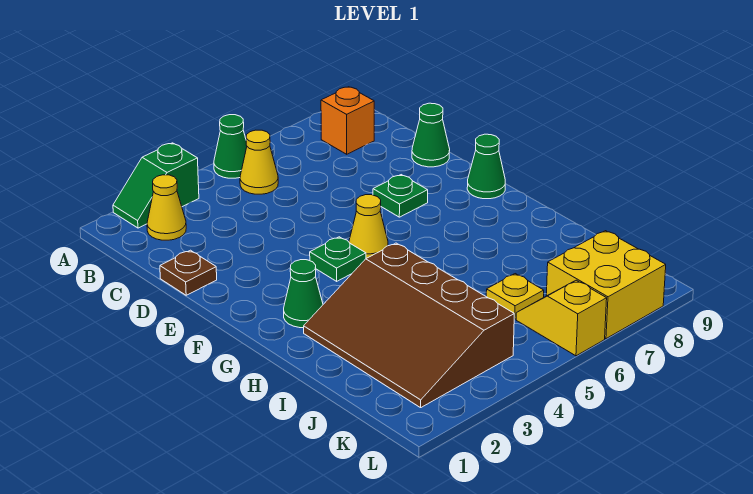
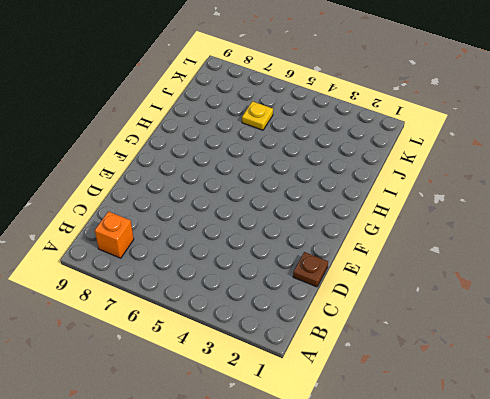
none -> green slope A2:A3 level 1 top 3
none -> green cone A5 level 1
none -> yellow cone B2 level 1

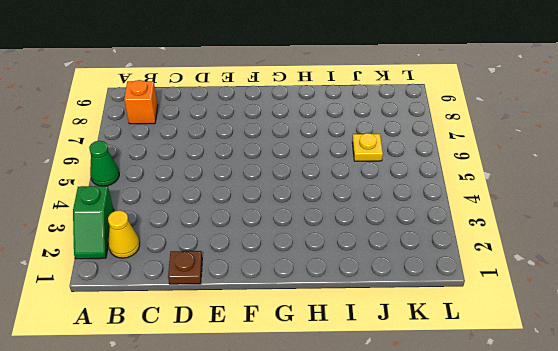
none -> yellow cone B5 level 1
none -> green cone D9 level 1
none -> green plate E7 level 1

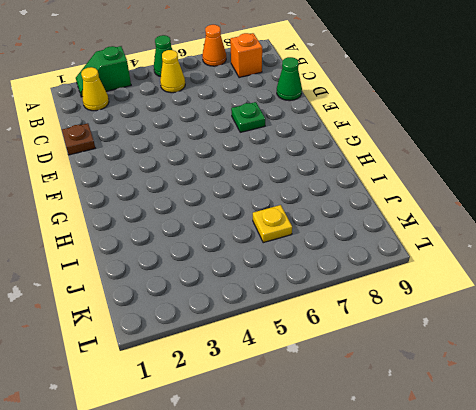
orange cone A7 level 1 -> none
none -> green plate F4 level 1
none -> yellow cone F5 level 1
none -> green cone F9 level 1

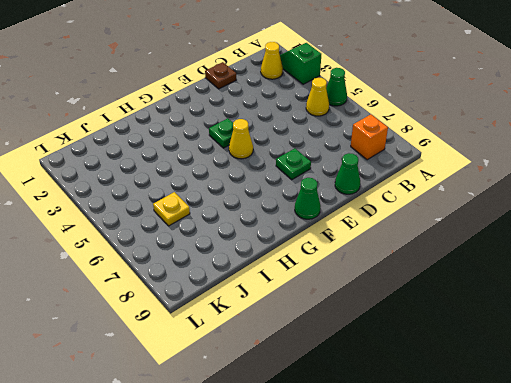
none -> green cone G2 level 1
none -> brown slope H2:K4 level 1 top 4
none -> yellow slope K6:L6 level 1 top L

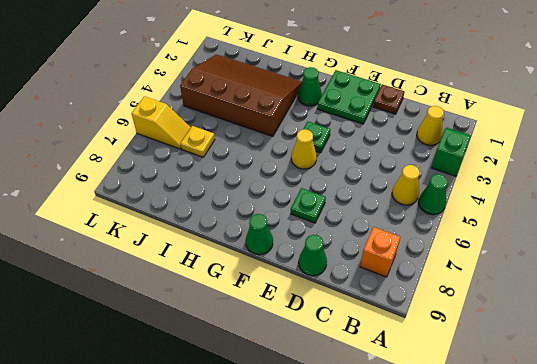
green plate E1:F2 level 1 -> none
none -> yellow brick K7:L8 level 1

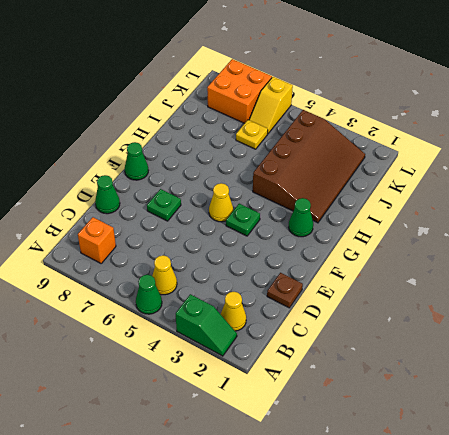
orange brick K7:L8 level 1 -> yellow brick K7:L8 level 1

